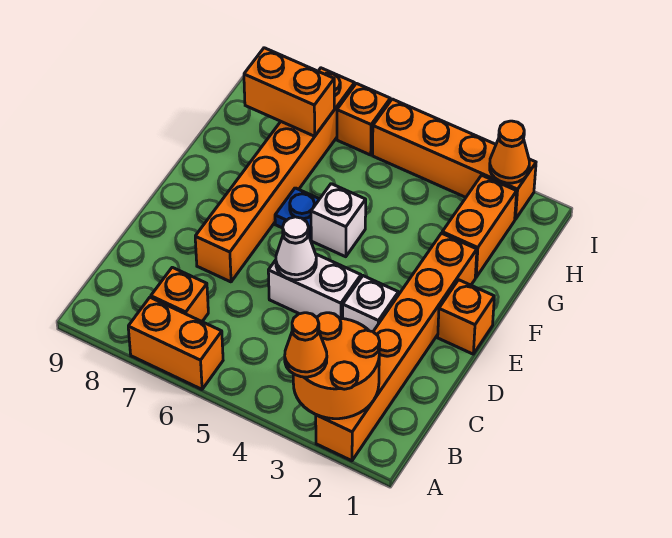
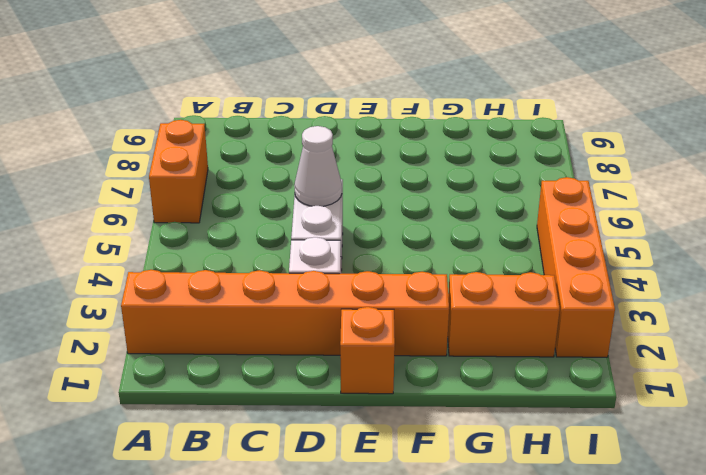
none -> orange brick B7 level 1
none -> orange brick D7:I7 level 1
none -> white brick F5 level 1

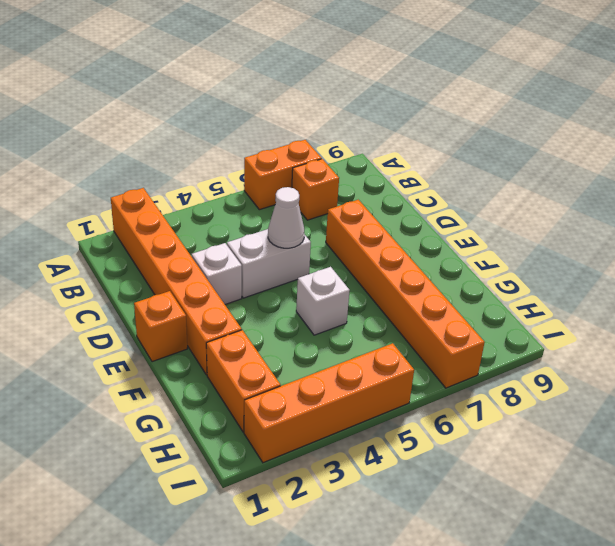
none -> blue plate F6 level 1
none -> orange brick I6 level 1
none -> orange round brick A2:B3 level 2

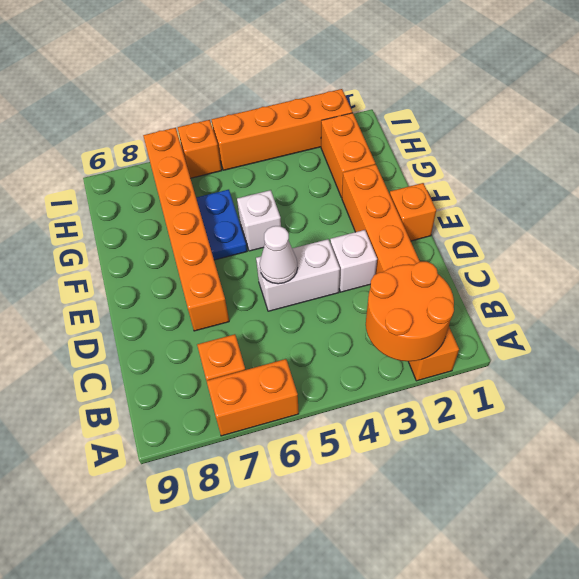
blue plate F6:G6 level 1 -> blue plate F6 level 1
none -> orange brick H7:H8 level 2
none -> orange cone I2 level 2
none -> orange cone A3 level 3

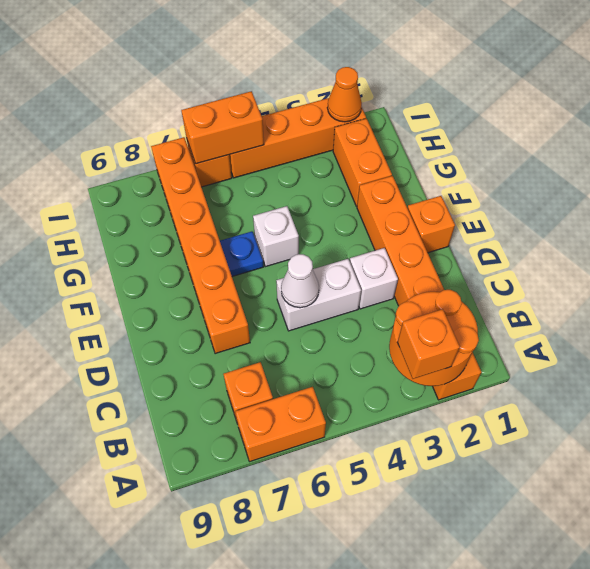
orange brick A3 level 3 -> orange cone A3 level 3
orange brick I5:I6 level 2 -> orange brick H7:H8 level 2

